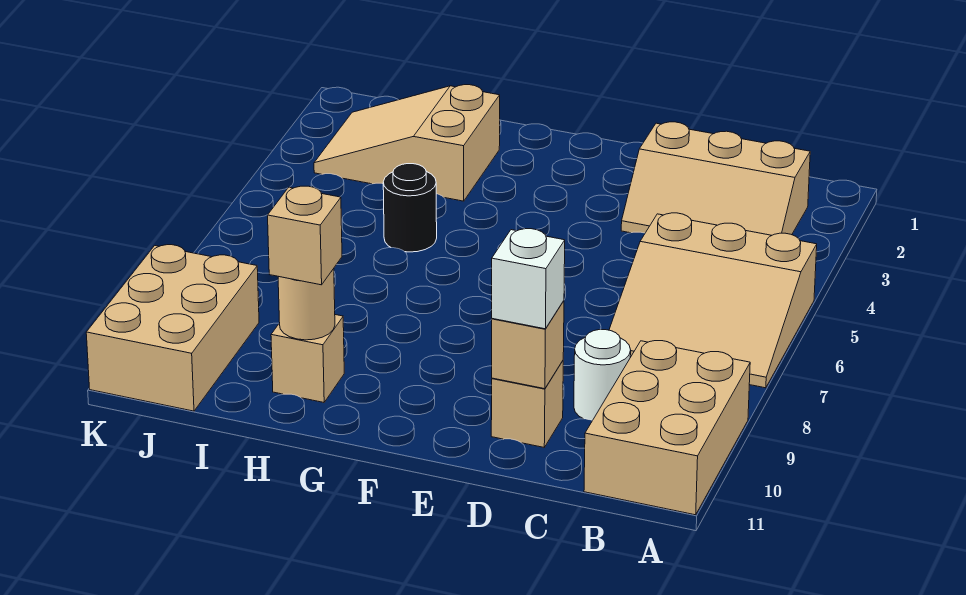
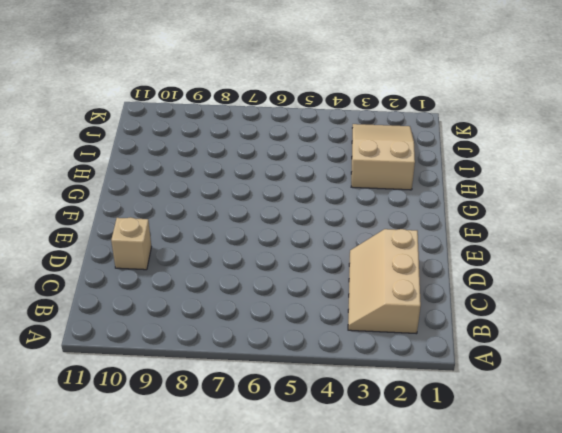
none -> tan slope A5:C7 level 1 top 5
none -> tan brick A9:B11 level 1
none -> white round brick C9 level 1

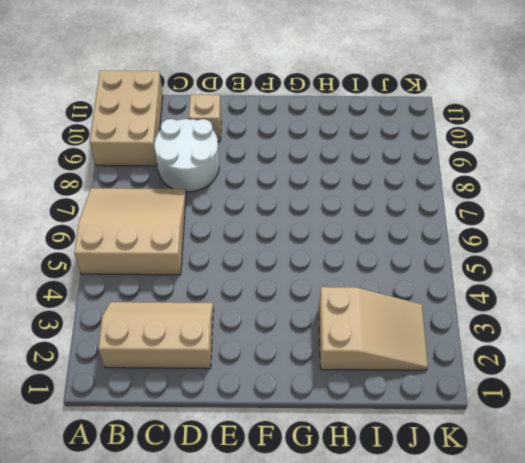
white round brick C8:D9 level 1 -> white round brick C9 level 1
none -> black round brick H5 level 1
none -> tan brick H10 level 1
none -> tan brick J9:K11 level 1

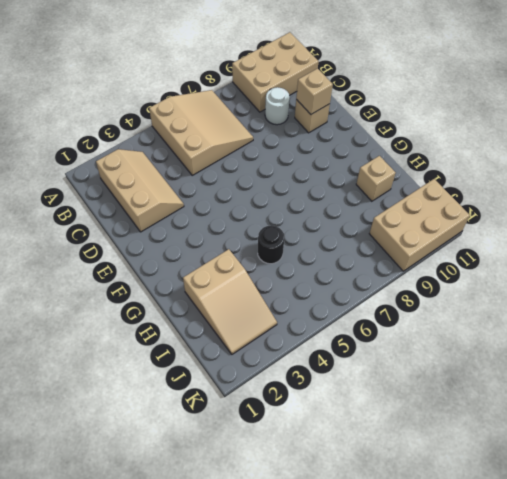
none -> tan round brick H10 level 2
none -> white brick D10 level 3
none -> tan brick H10 level 3

